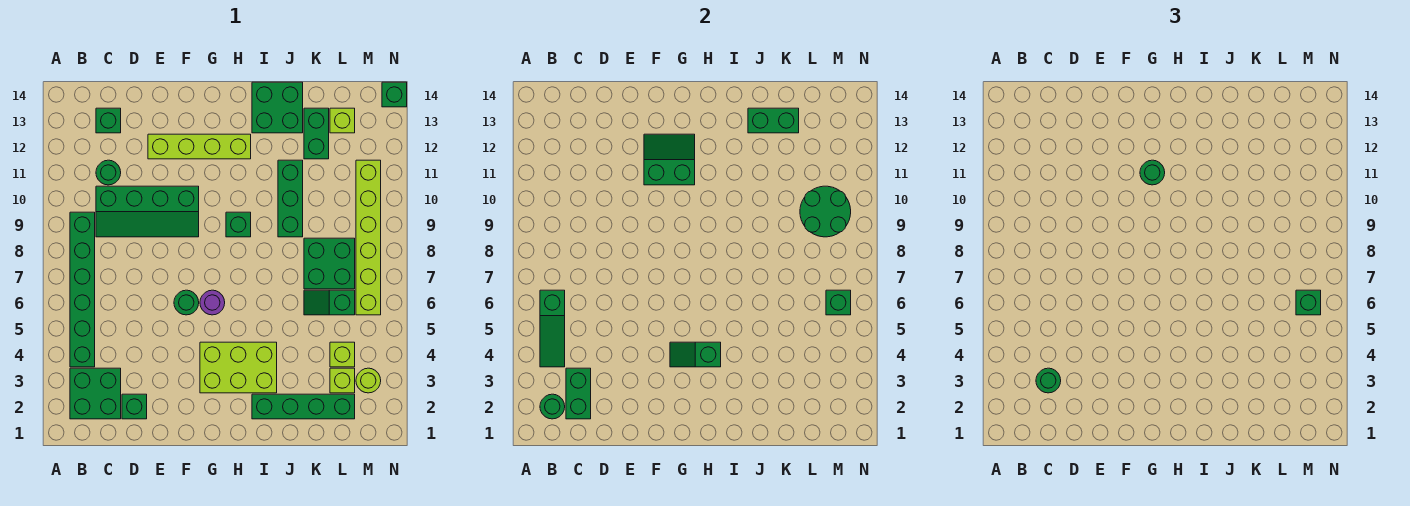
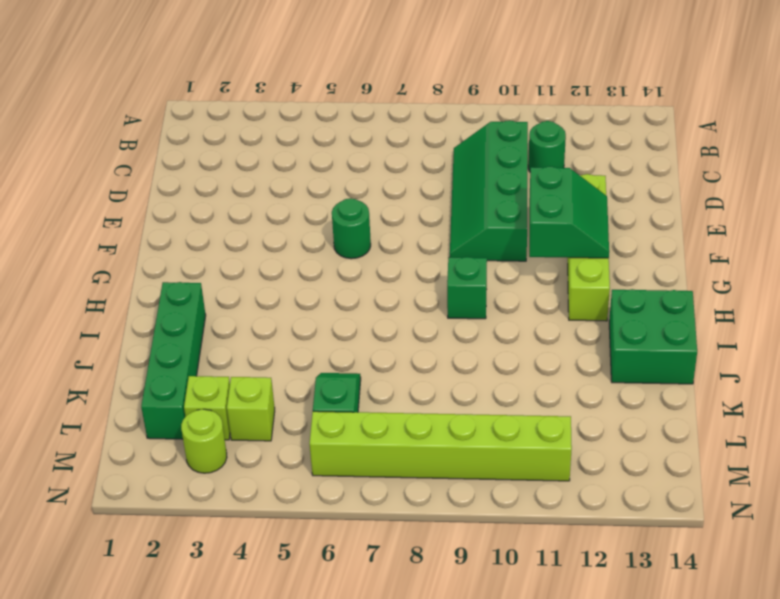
none -> green brick B2:C3 level 1
none -> green brick B4:B9 level 1
none -> green brick C13 level 1
none -> green brick D2 level 1

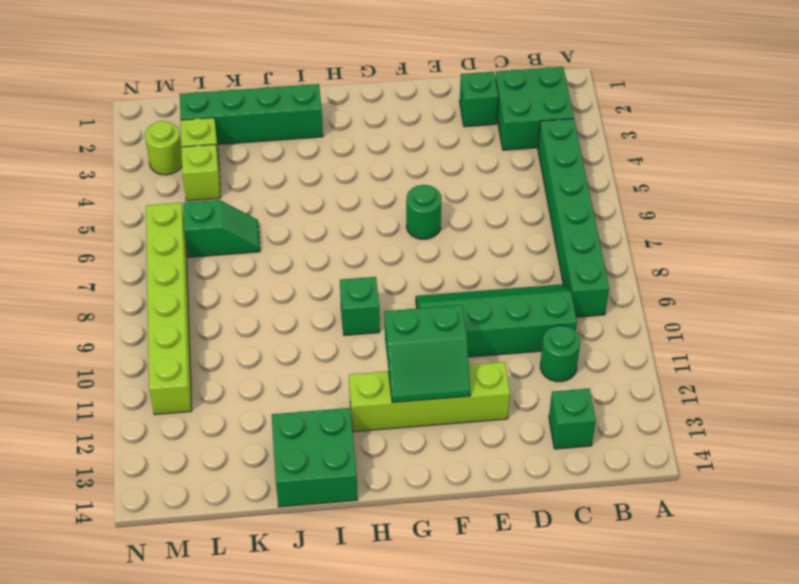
none -> lime brick G3:I4 level 1
none -> purple round brick G6 level 1
none -> green brick J9:J11 level 1
none -> green brick K7:L8 level 1

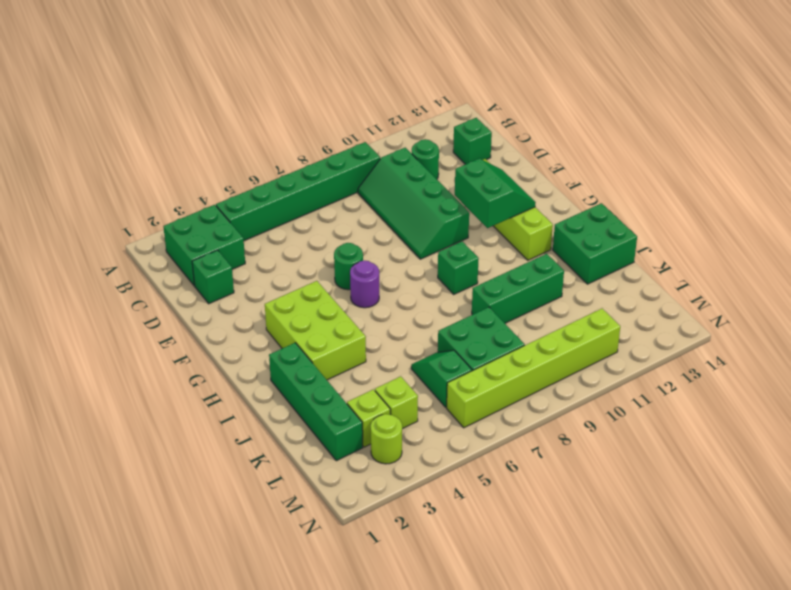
none -> green brick K12:K13 level 1
none -> lime brick L13 level 1
none -> green brick N14 level 1
none -> green round brick B2 level 2

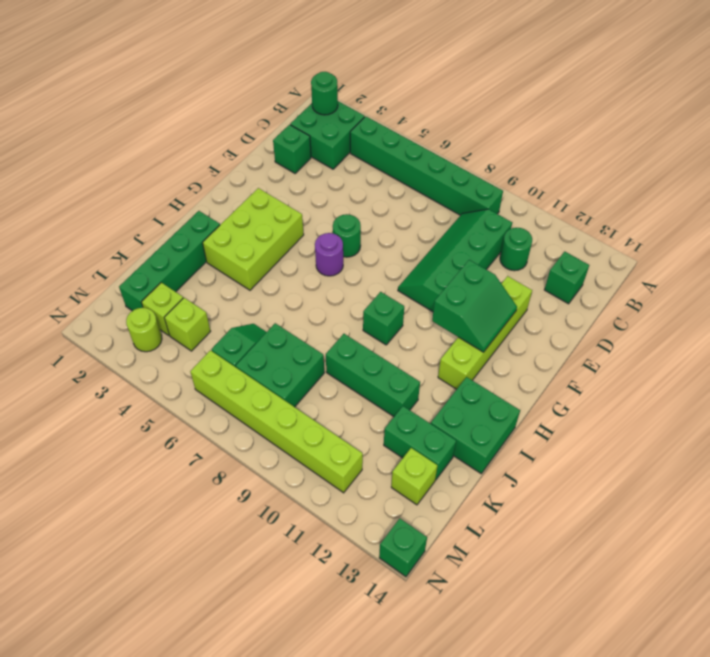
none -> green slope B4:B6 level 2 top 6
none -> green brick C2:C3 level 2
none -> green slope G4:H4 level 2 top H
none -> green brick J13:K13 level 2

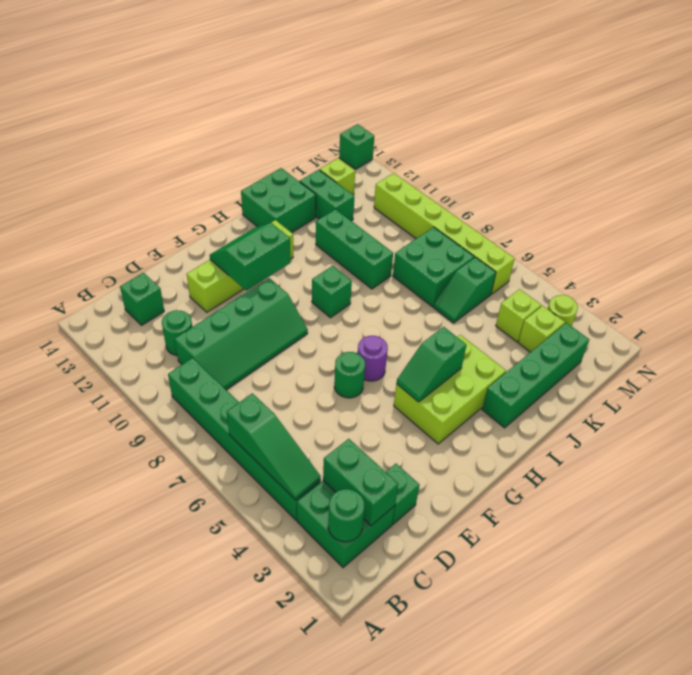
none -> green brick J13:K13 level 2
none -> green round brick L9:M10 level 2
none -> green brick M6 level 2
none -> green round brick C3 level 3

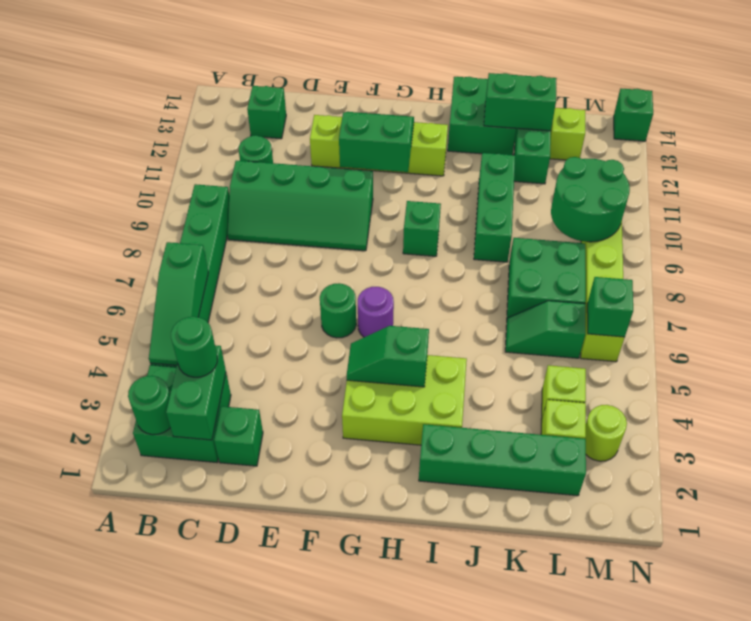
none -> green round brick G11 level 3
none -> green brick M6 level 3

